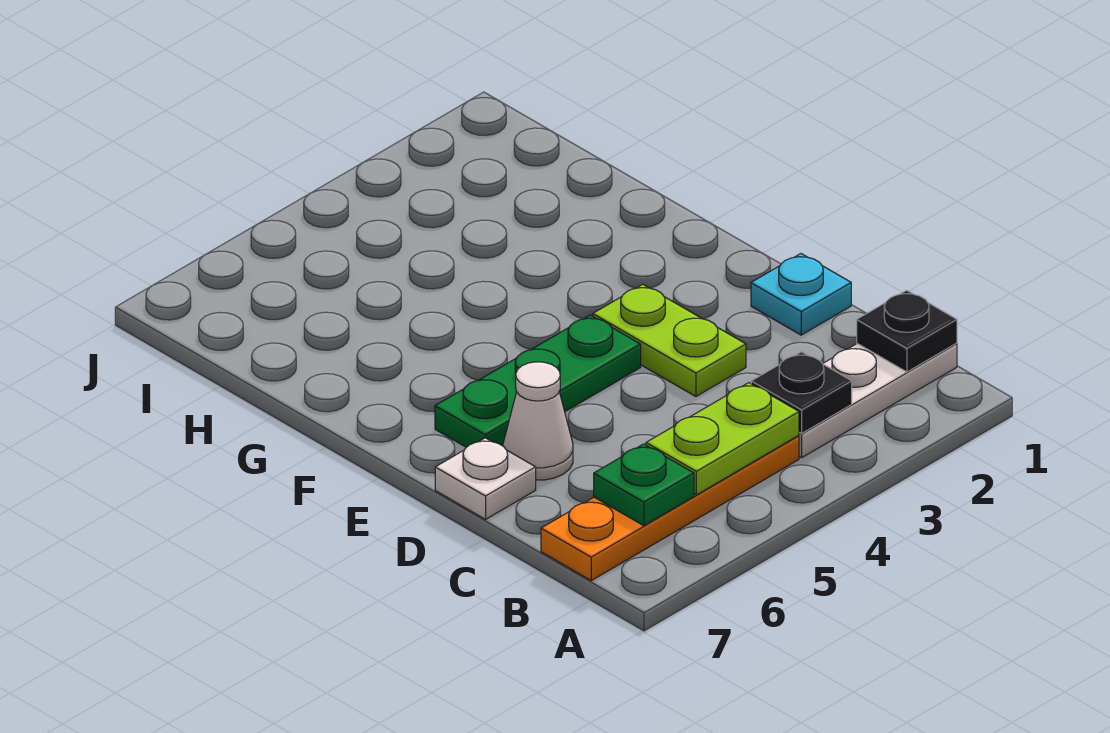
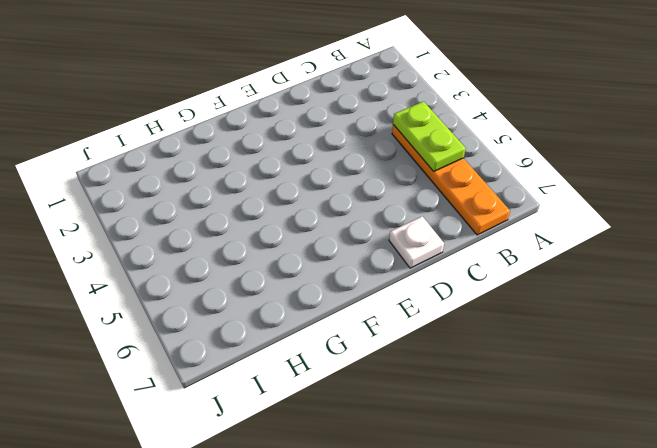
none -> white plate B1:B3 level 1
none -> cyan plate D1 level 1

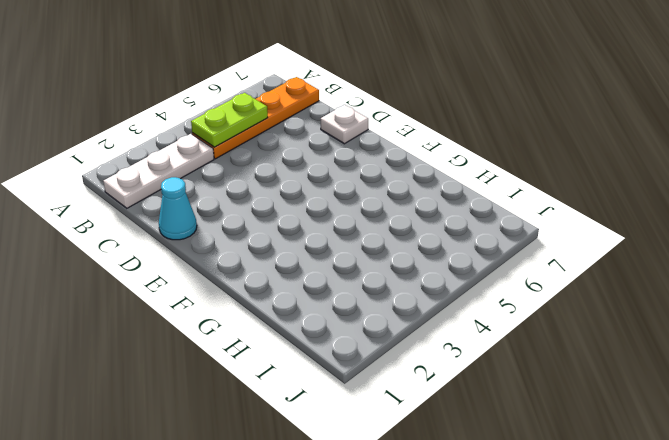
cyan cone D1 level 1 -> cyan plate D1 level 1
none -> lime plate D3:E3 level 1
none -> white cone D6 level 1

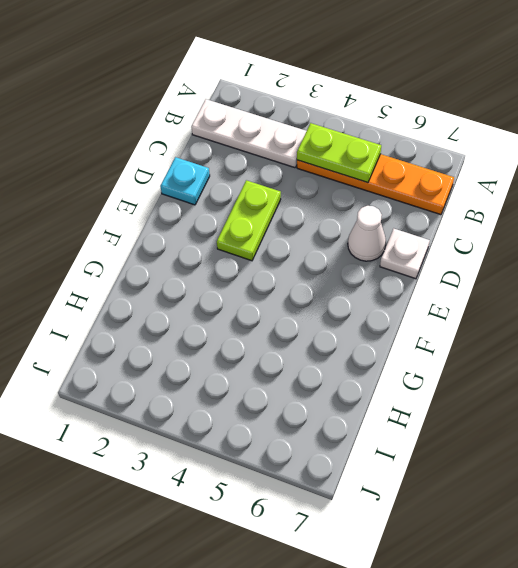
none -> green plate E4:E6 level 1
none -> black plate B1 level 2

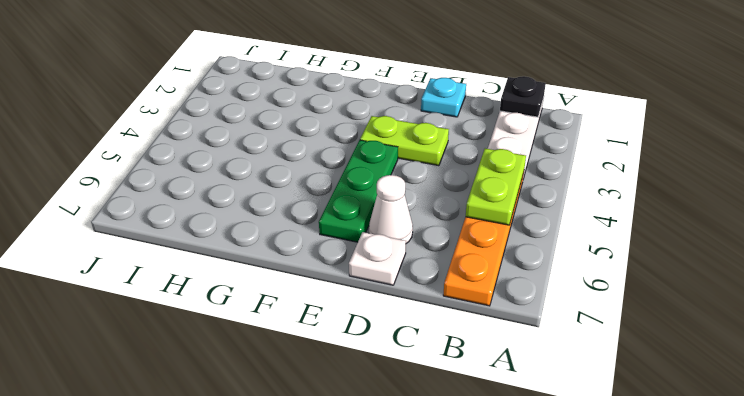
none -> black plate B3 level 2
none -> green plate B6 level 2

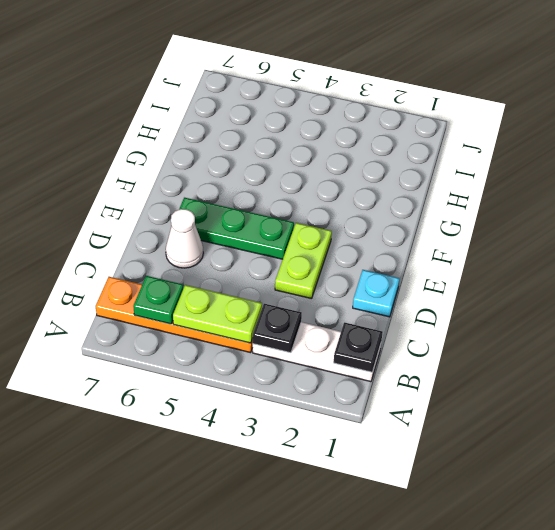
none -> white plate D7 level 1

